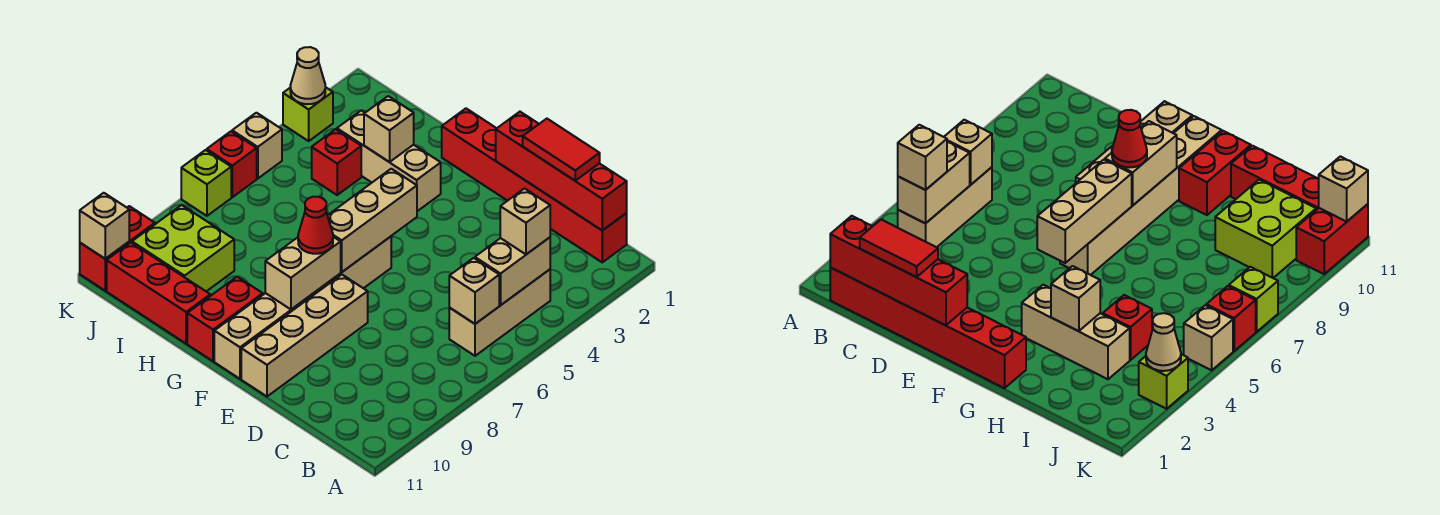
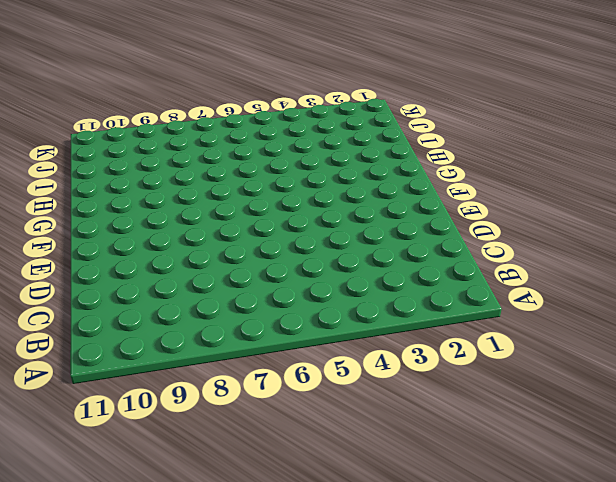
none -> red brick B1:G1 level 1
none -> tan brick B4:B6 level 1
none -> tan brick E8:E11 level 1

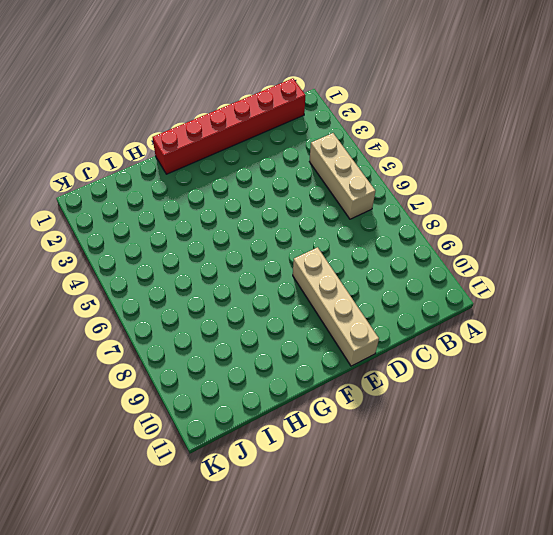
none -> tan brick F6:F11 level 1
none -> tan brick G3:I3 level 1
none -> red brick G10:G11 level 1

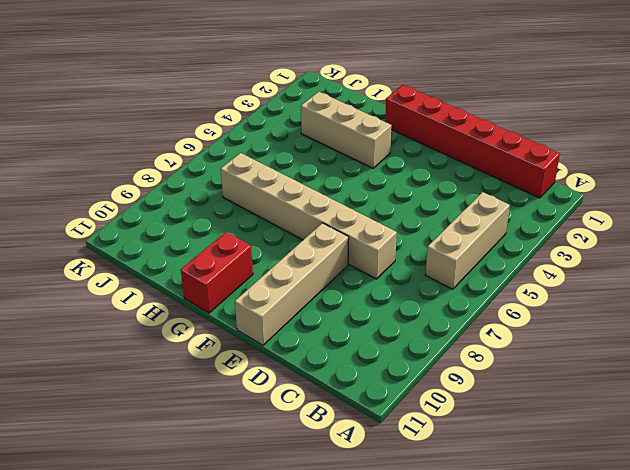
tan brick D7:I7 level 1 -> tan brick F6:F11 level 1
none -> red brick H11:J11 level 1
none -> red brick I4 level 1
none -> lime brick I9:J10 level 1

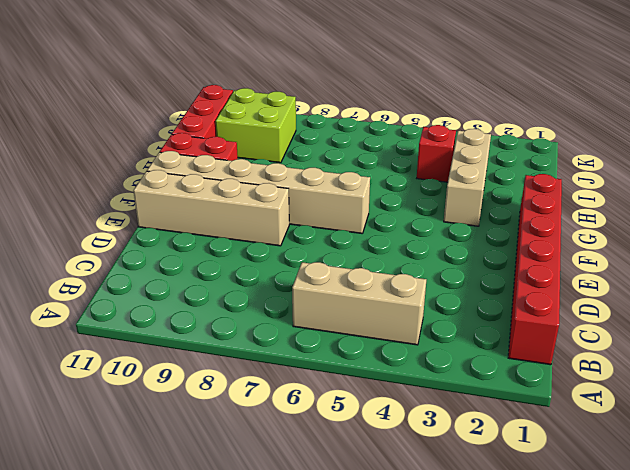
none -> lime brick K3 level 1
none -> tan brick K5 level 1
none -> red brick K6 level 1

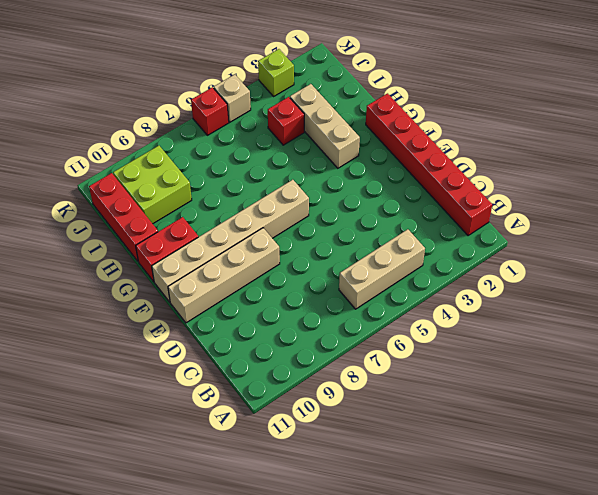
none -> lime brick K7 level 1
none -> red brick K10:K11 level 1
none -> red brick B1:E1 level 2

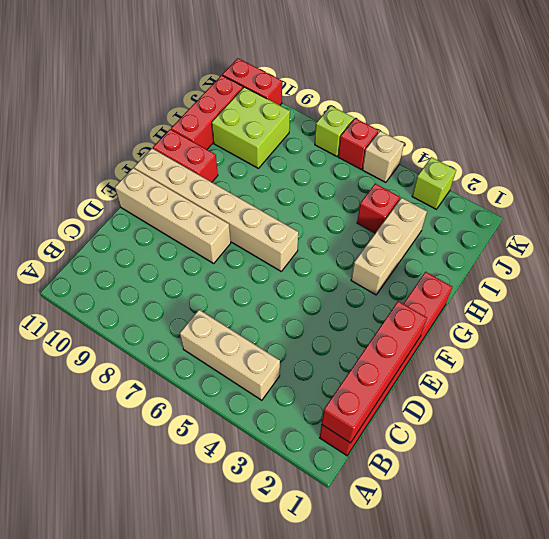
none -> tan brick B4:B5 level 2
none -> tan brick B6 level 2
none -> tan brick F5:F7 level 2

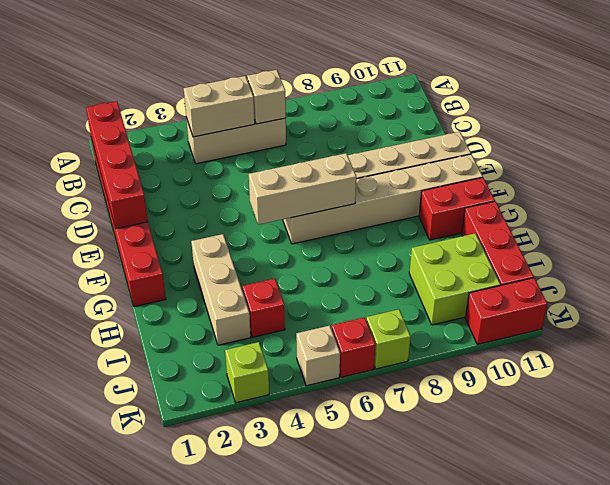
none -> tan brick F8:F9 level 2
none -> tan brick H3 level 2
none -> tan cone K3 level 2

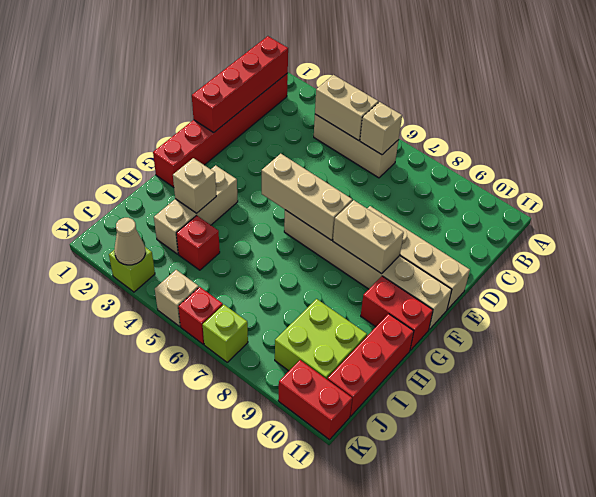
none -> tan brick K11 level 2
none -> tan brick B4 level 3
none -> red tile C1:D1 level 3

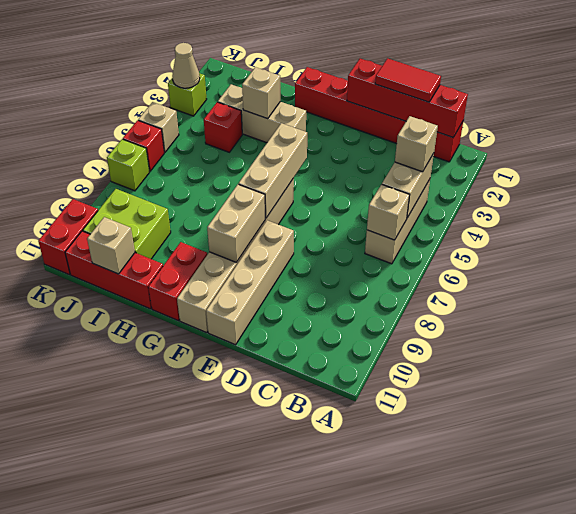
tan brick I11 level 2 -> tan brick K11 level 2
none -> red cone F8 level 3

